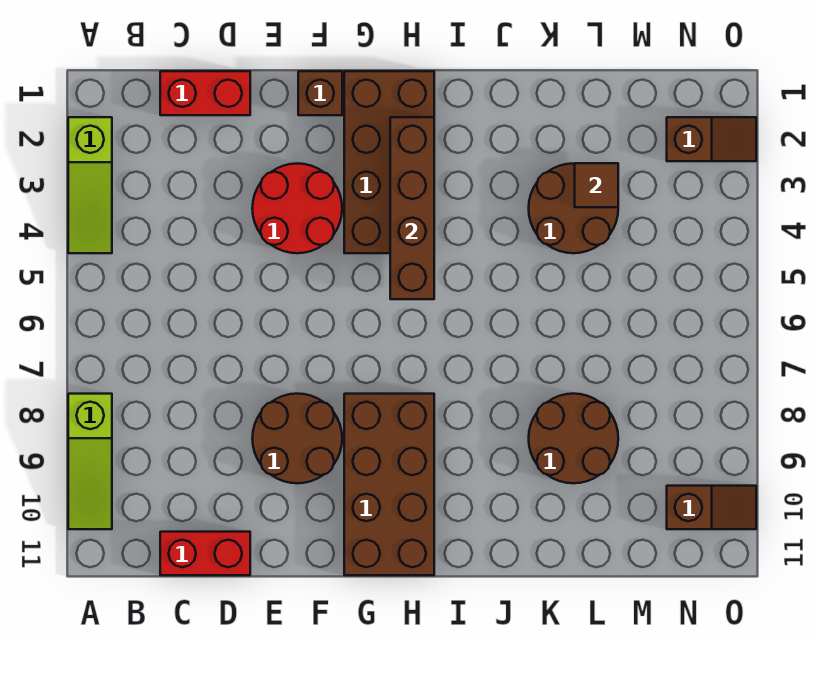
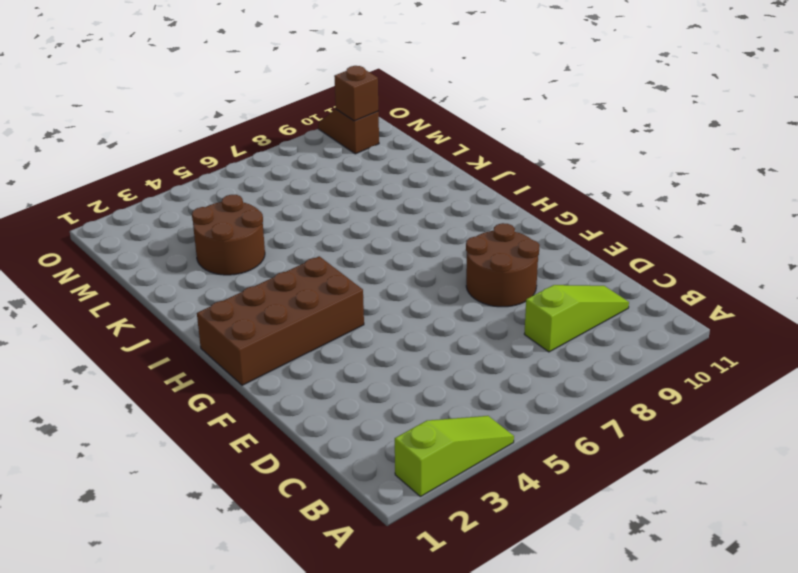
lime slope C8:C10 level 1 top 8 -> lime slope A8:A10 level 1 top 8
brown brick N10 level 2 -> brown brick F1 level 1
none -> red brick C1:D1 level 1
none -> red brick C11:D11 level 1
none -> red round brick E3:F4 level 1

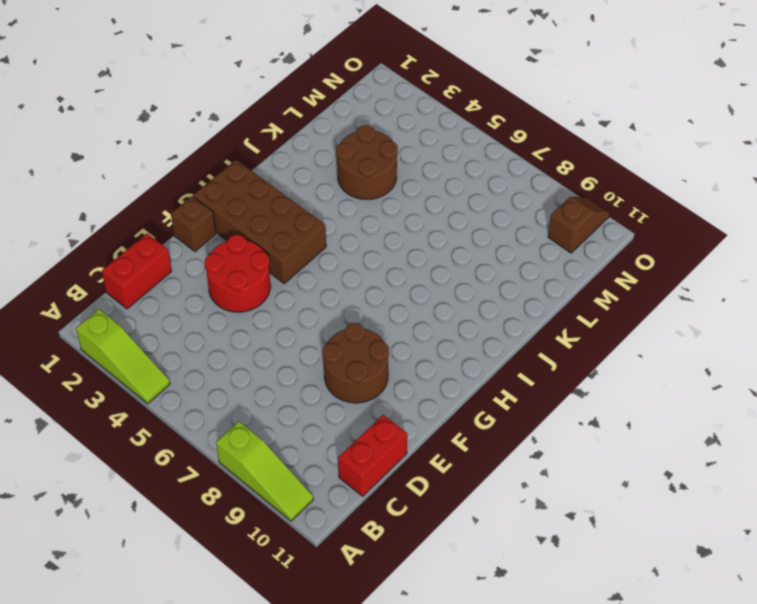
none -> brown brick G8:H11 level 1
none -> brown round brick K8:L9 level 1
none -> brown slope N2:O2 level 1 top N

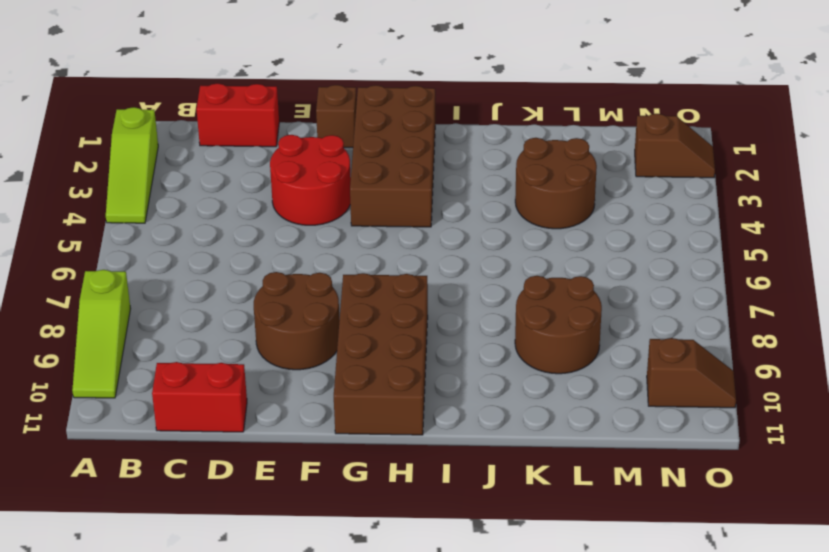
none -> brown brick H2:H5 level 2
none -> brown tile L3 level 2

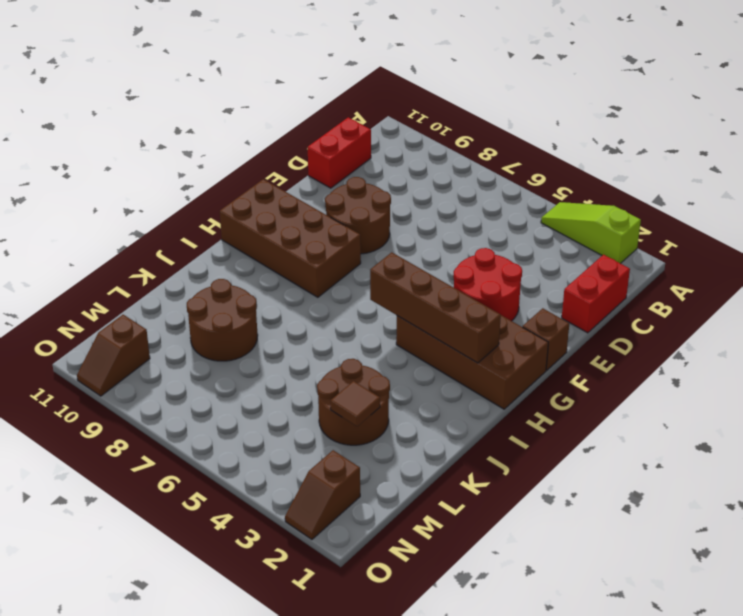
none -> lime slope A8:A10 level 1 top 8

